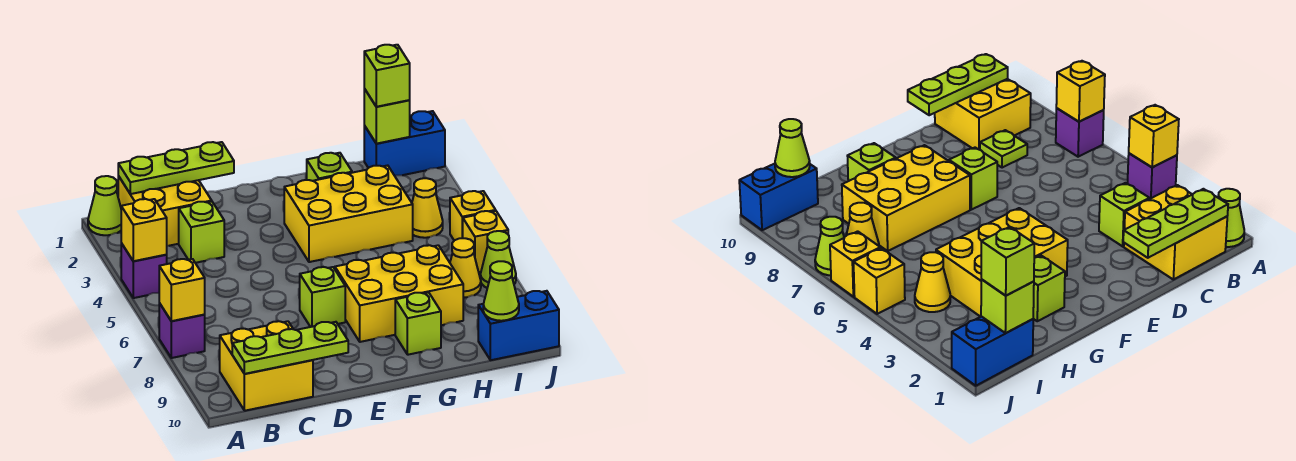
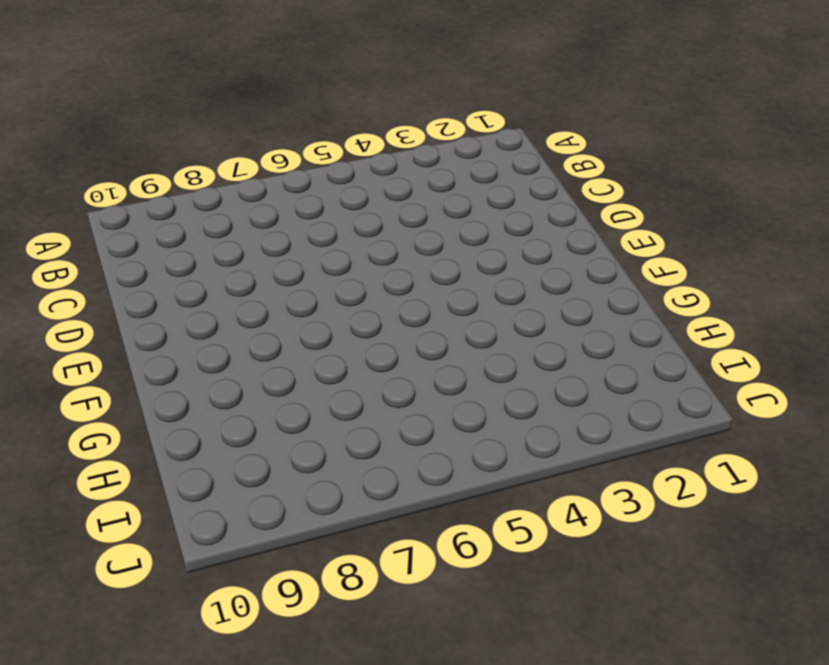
none -> lime cone A1 level 1
none -> purple brick A4 level 1
none -> purple brick A7 level 1

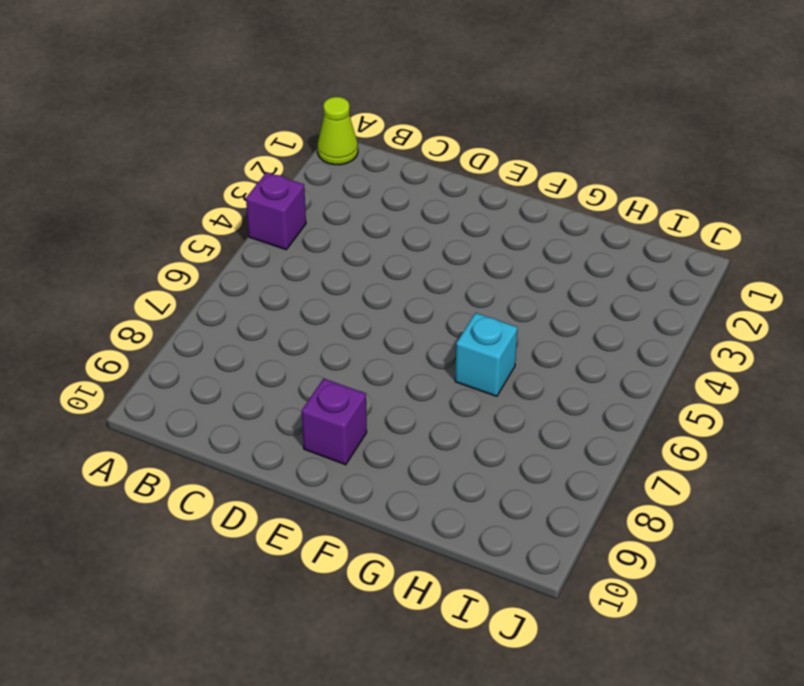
purple brick E9 level 1 -> purple brick A7 level 1
cyan brick G6 level 1 -> none
none -> yellow brick B1:C2 level 1
none -> yellow brick B9:C10 level 1
none -> lime brick C3 level 1

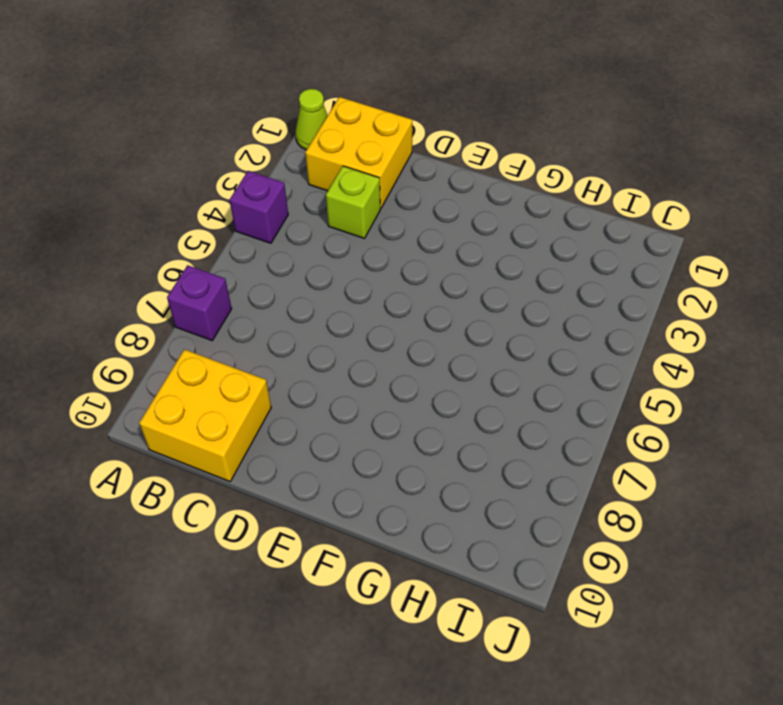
none -> lime plate C8 level 1
none -> lime brick E7 level 1
none -> yellow brick F3:H4 level 1

